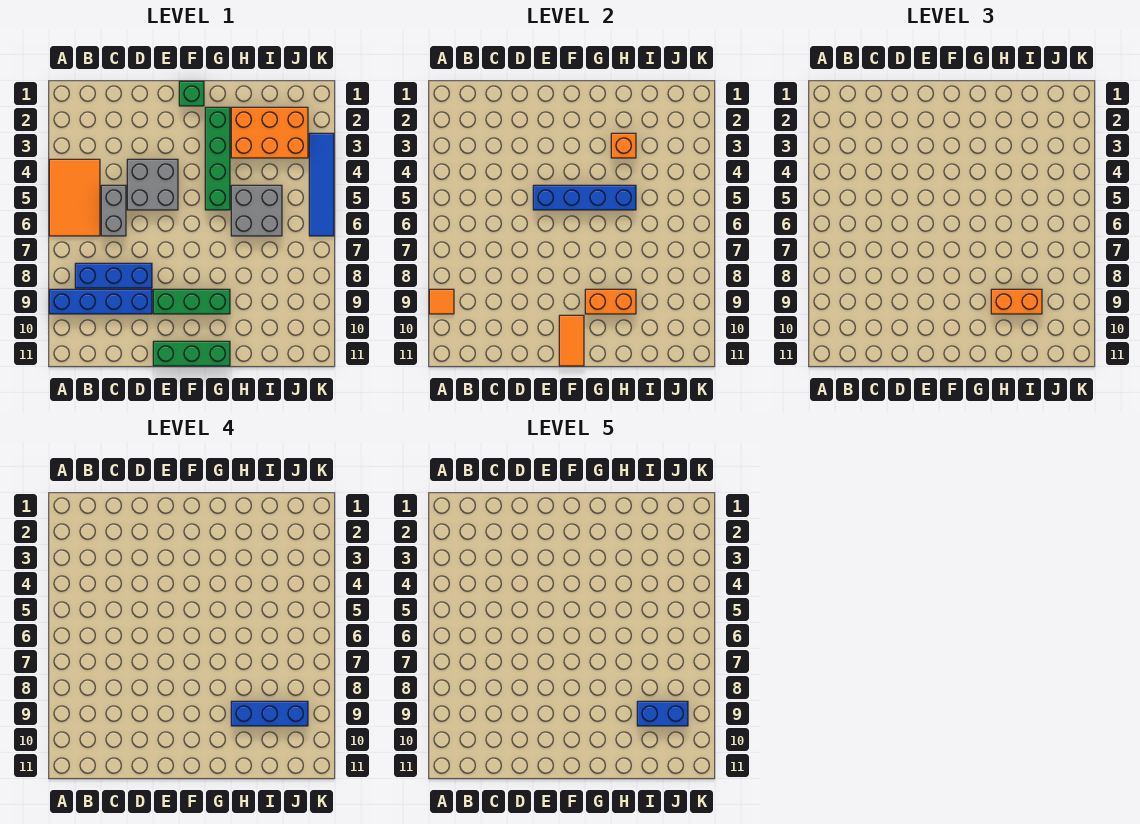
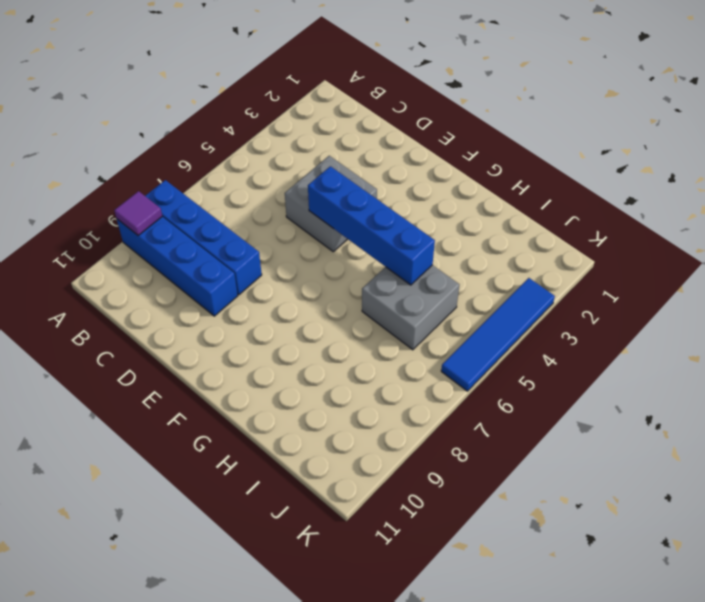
blue brick A8:D8 level 1 -> blue brick B8:D8 level 1
purple tile A9 level 2 -> orange tile A9 level 2
none -> orange tile A4:B6 level 1
none -> grey brick C5:C6 level 1
none -> green brick E9:G9 level 1

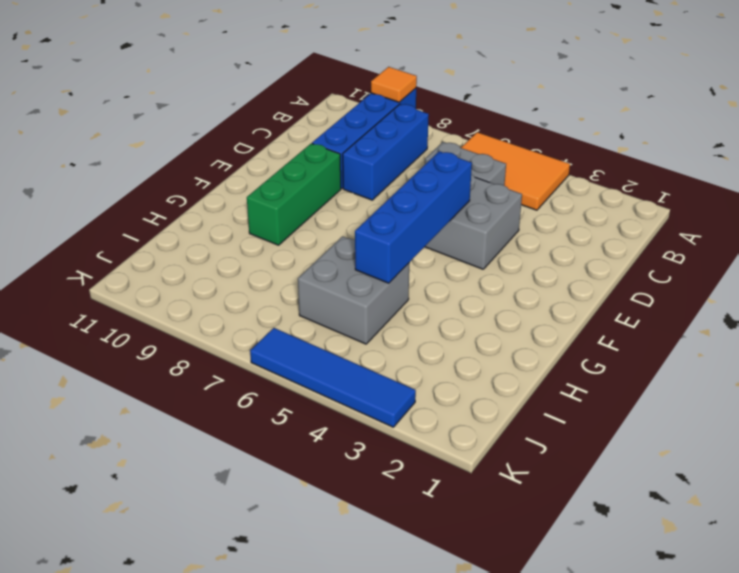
none -> green brick E11:G11 level 1
none -> green brick F1 level 1
none -> green brick G2:G5 level 1

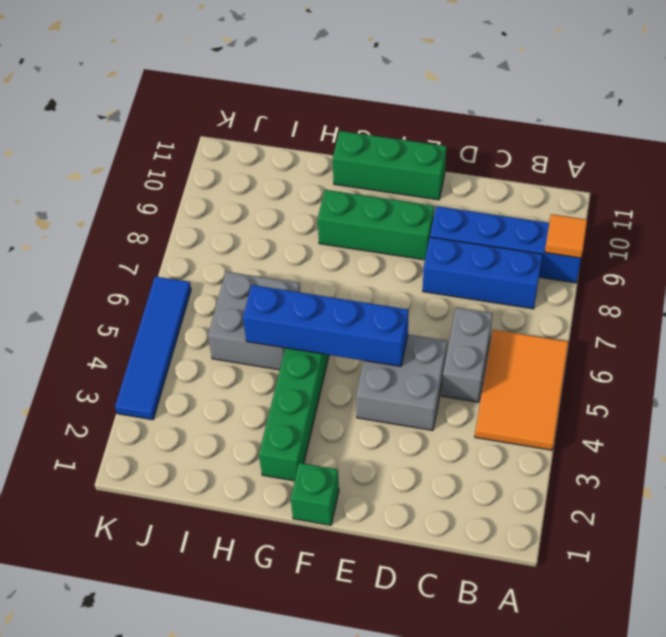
none -> orange brick H2:J3 level 1
none -> orange tile F10:F11 level 2
none -> orange brick G9:H9 level 2

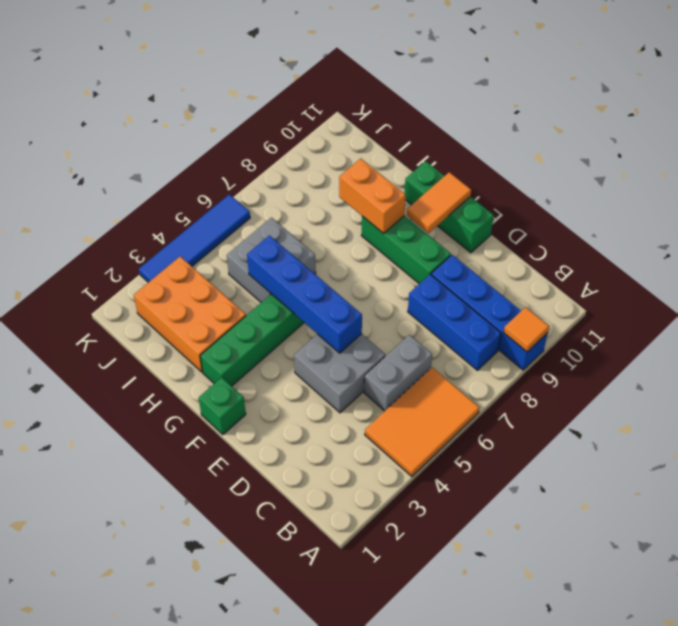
none -> orange brick H3 level 2
none -> orange brick H9:I9 level 3
none -> blue brick H9:J9 level 4

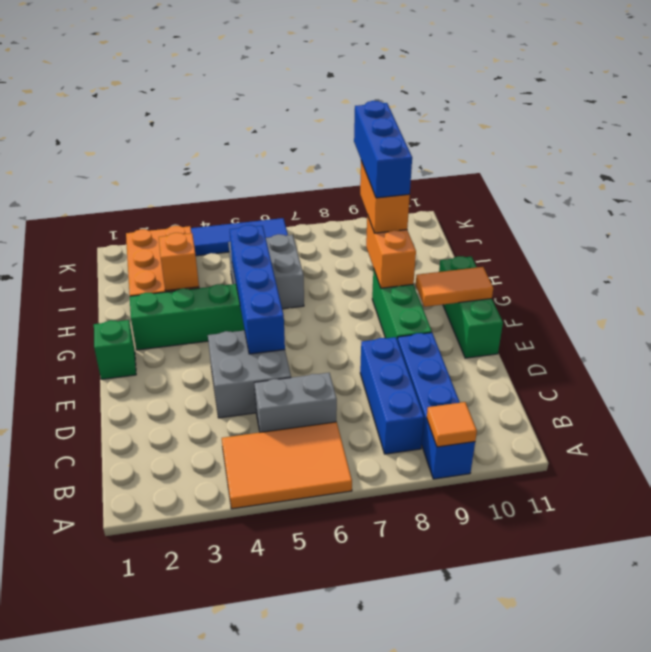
none -> blue brick I9:J9 level 5

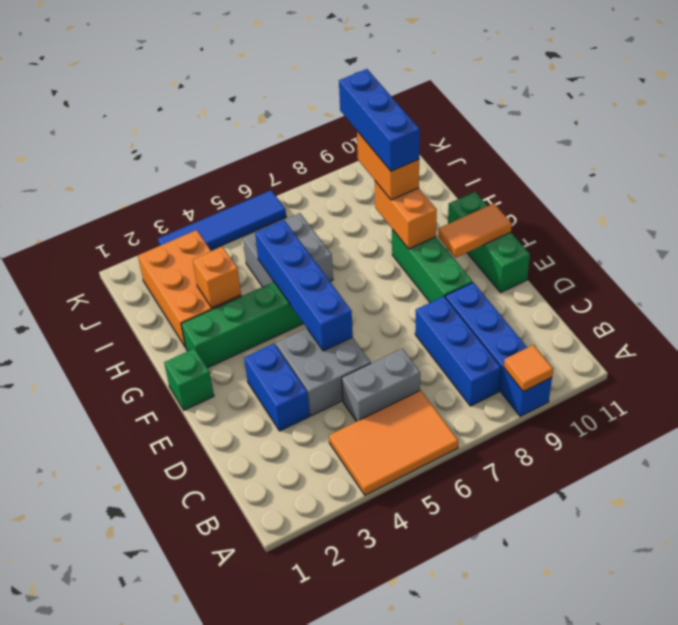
blue brick D3:E3 level 1 -> blue brick I9:J9 level 5

